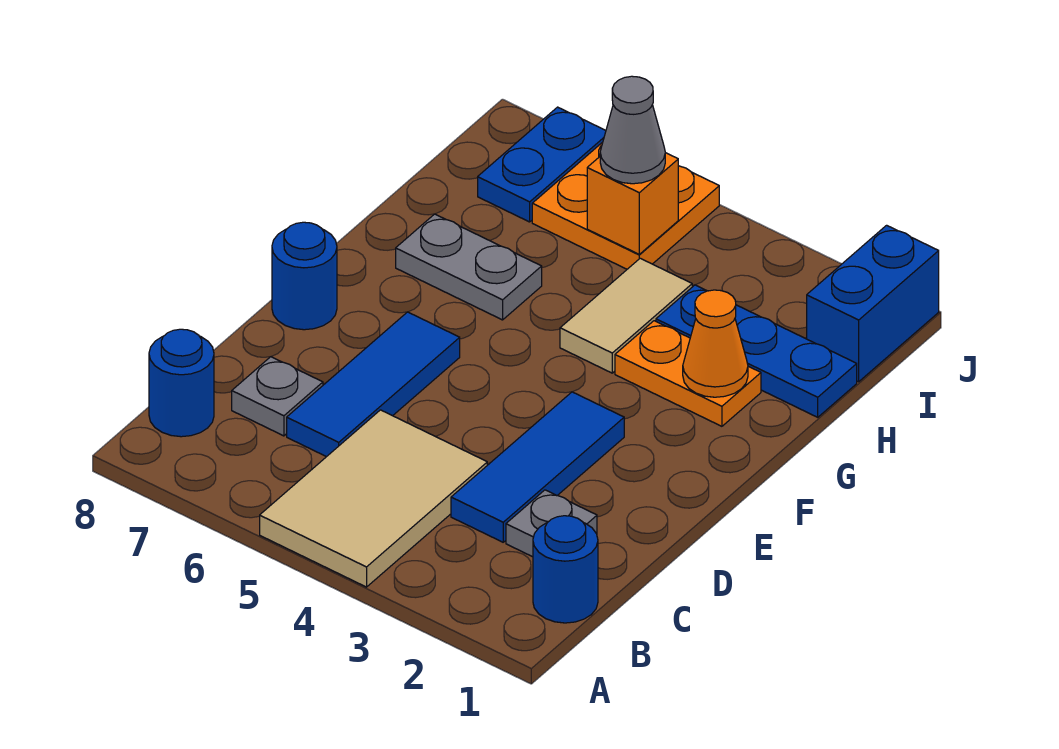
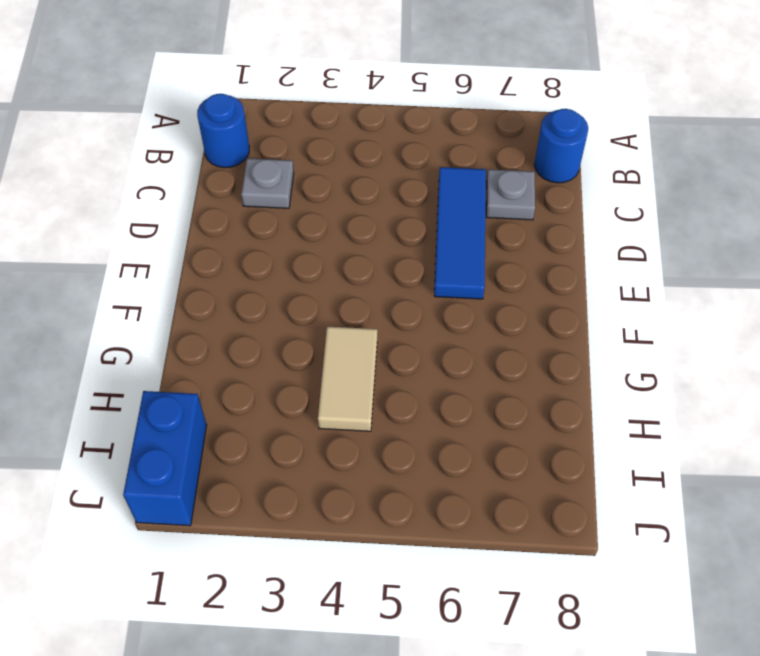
none -> tan tile A4:C5 level 1
none -> blue tile C3:E3 level 1
none -> blue round brick E8 level 1

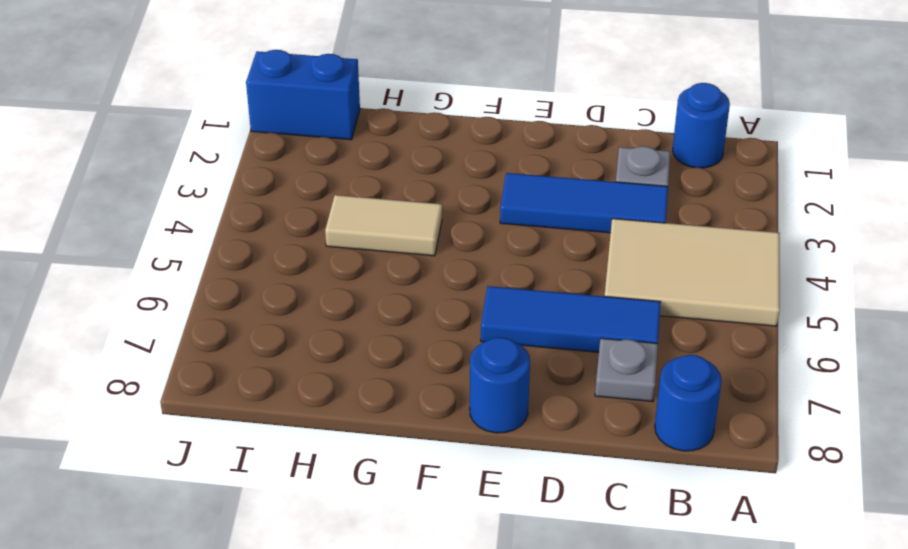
none -> orange plate G2:G3 level 1
none -> grey plate G6:G7 level 1
none -> blue plate H1:H3 level 1

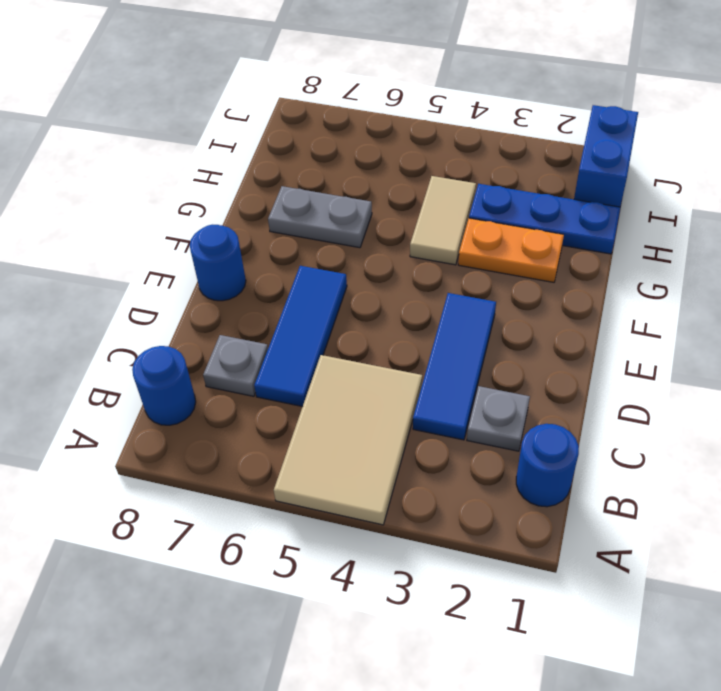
none -> orange plate I5:J6 level 1
none -> blue plate I7:J7 level 1
none -> orange cone G2 level 2

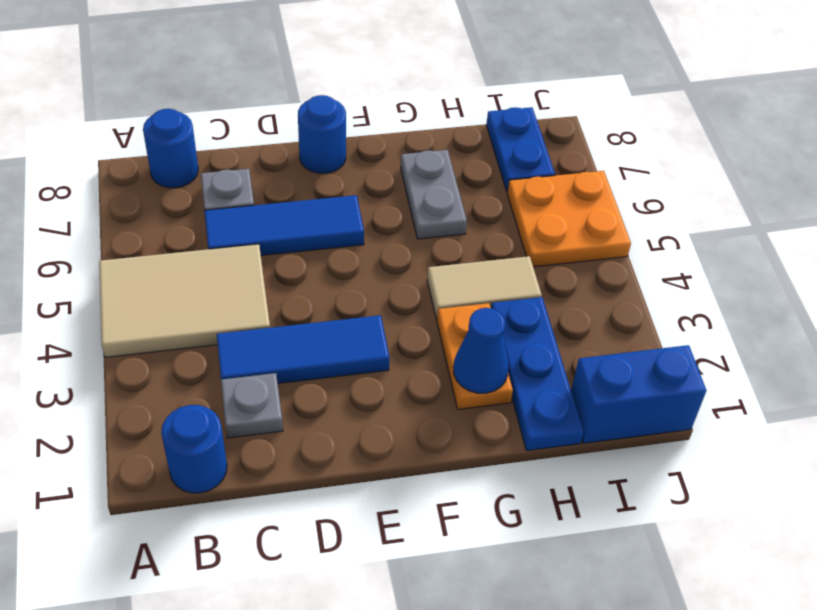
blue cone G2 level 2 -> orange cone G2 level 2
blue plate I7:I8 level 1 -> blue plate I7:J7 level 1
none -> orange brick I5 level 2
none -> grey cone I5 level 3

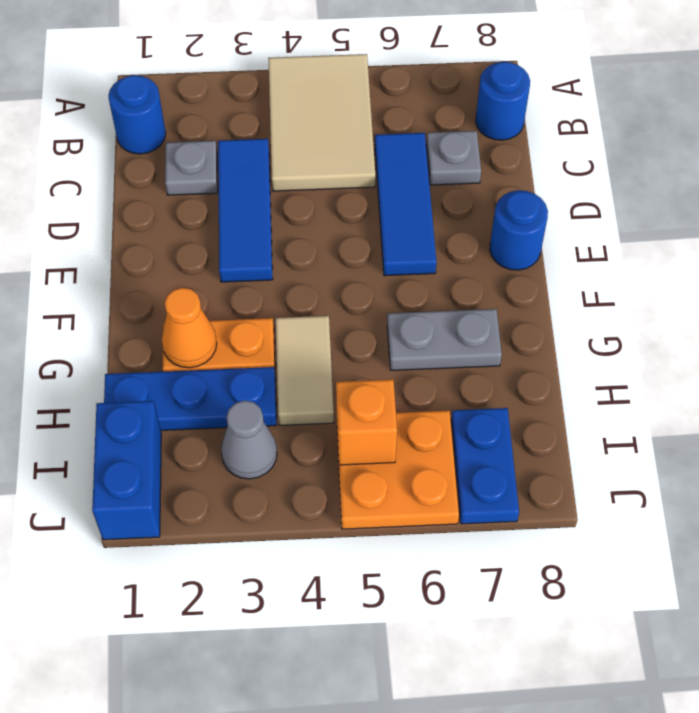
grey cone I3 level 1 -> grey cone I5 level 3

